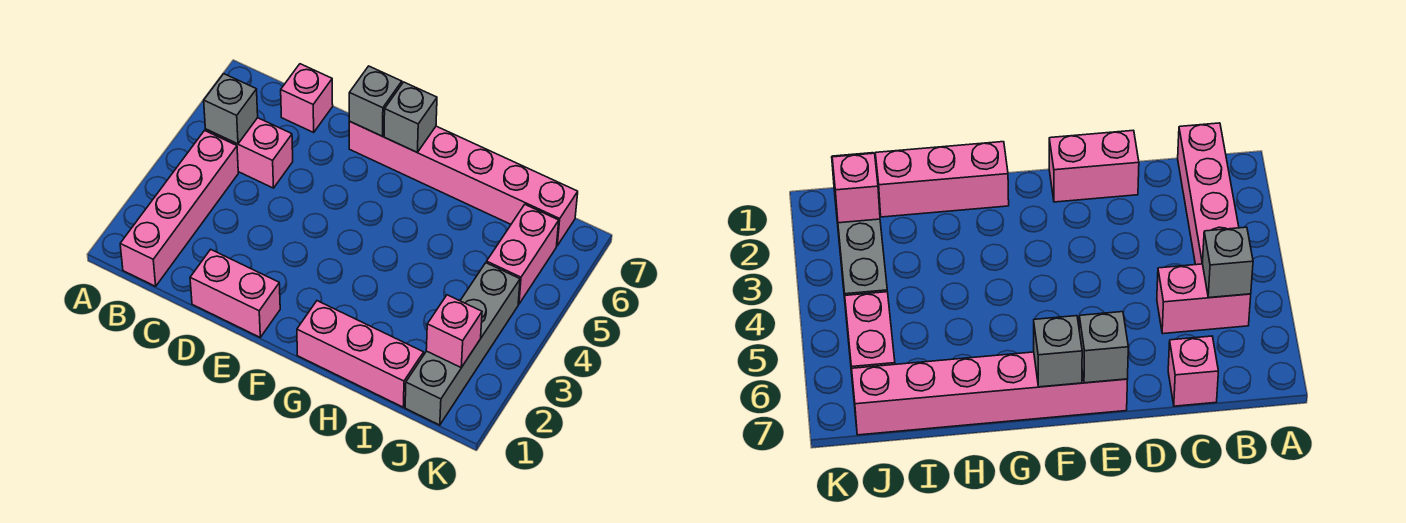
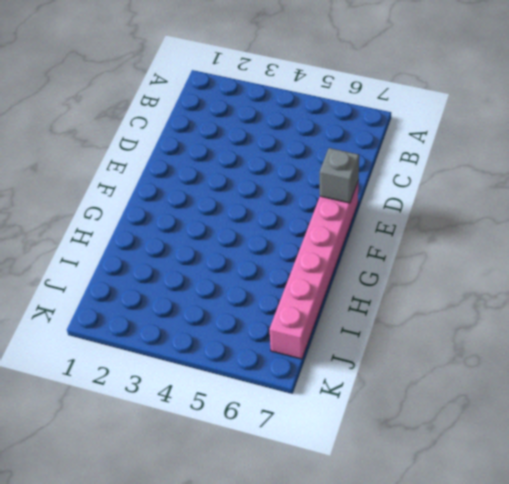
none -> pink brick B1:B4 level 1
none -> pink brick B5:C5 level 1
none -> pink brick C7 level 1

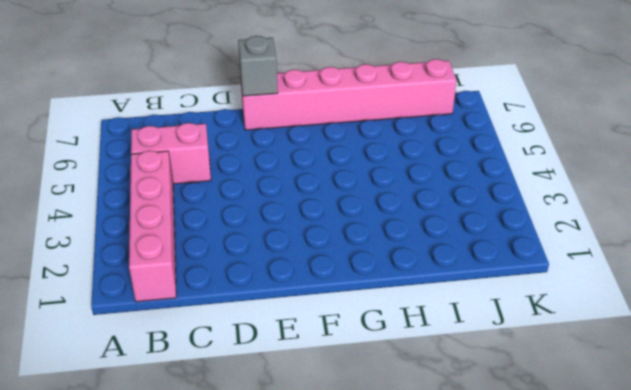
none -> pink brick C7 level 1
none -> pink brick D1:E1 level 1
none -> pink brick G1:I1 level 1

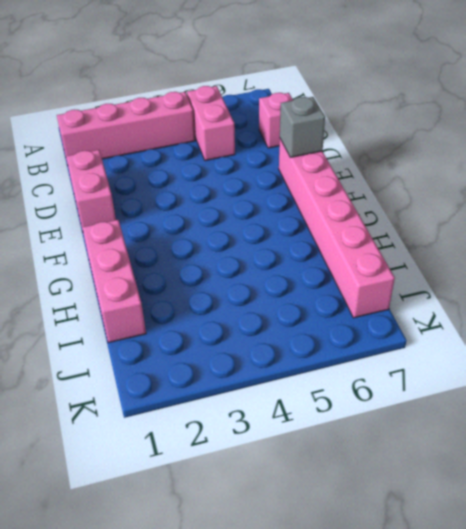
none -> grey brick J1:J4 level 1
none -> pink brick J5:J6 level 1
none -> grey brick B5 level 2

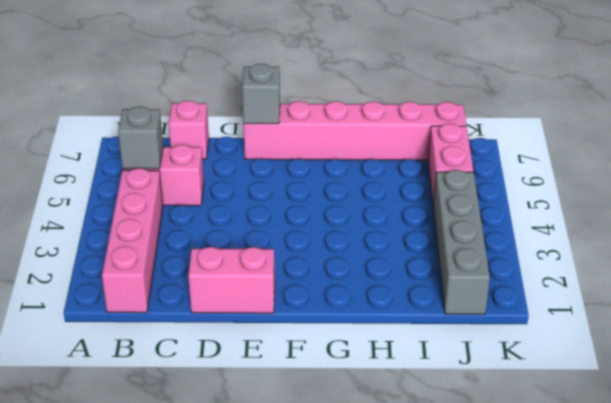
none -> pink brick G1:I1 level 1
none -> grey brick F7 level 2
none -> pink brick J2 level 2

